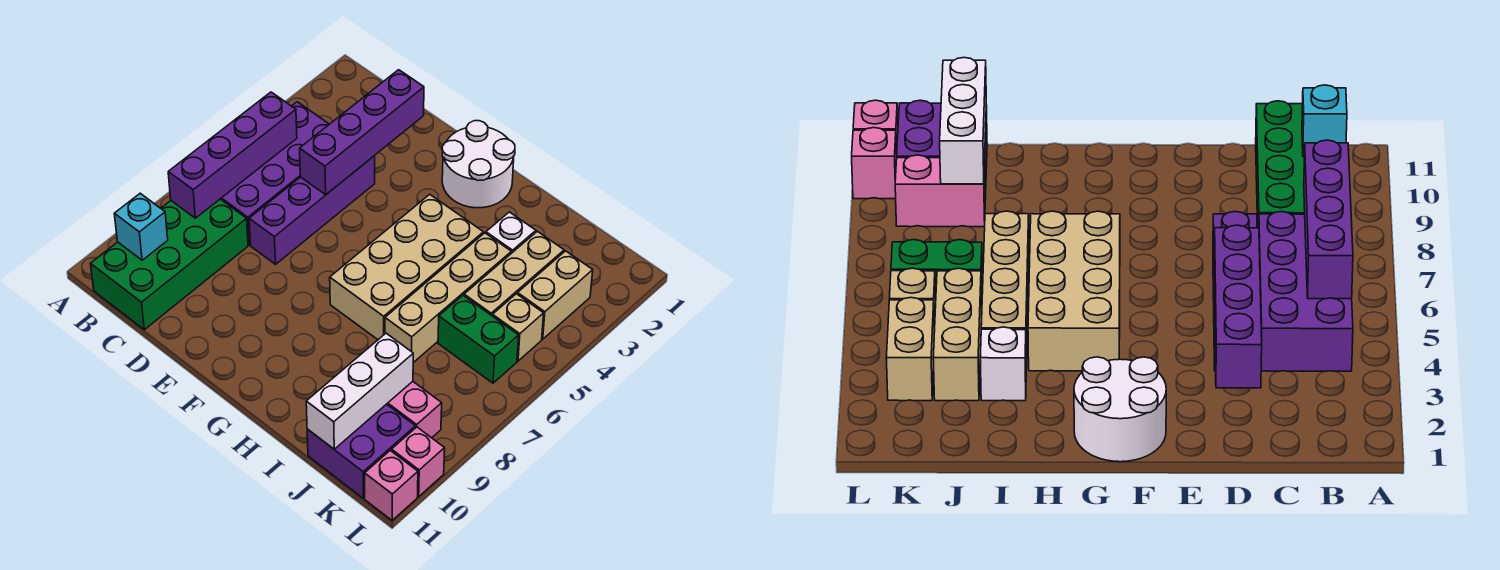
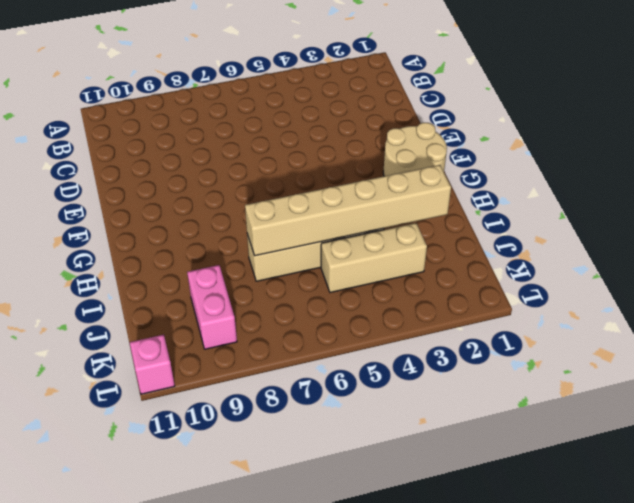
tan round brick F1:G2 level 1 -> white round brick F1:G2 level 1
tan brick I2:I7 level 2 -> none
none -> purple brick B4:C7 level 1
none -> green brick B8:C11 level 1
none -> purple brick D4:D7 level 1

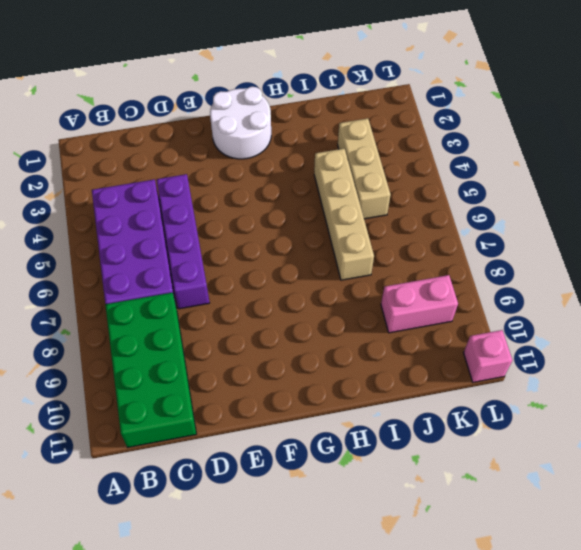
none -> tan brick G4:H7 level 1
none -> white brick I3 level 1
none -> green brick J6:K6 level 1

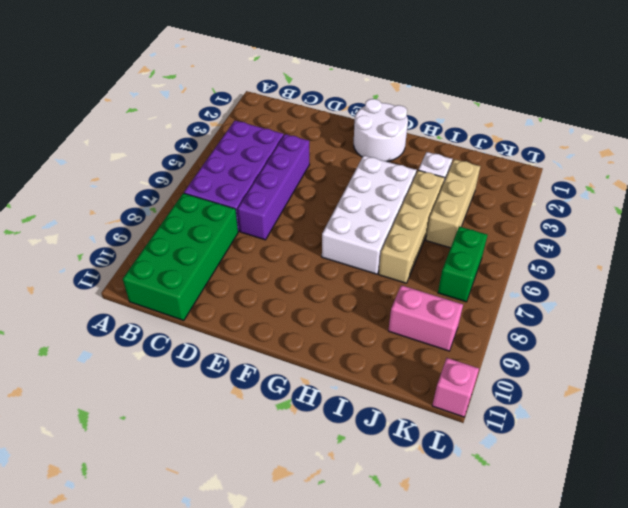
white brick G4:H7 level 1 -> tan brick G4:H7 level 1
green brick K6:K7 level 1 -> green brick J6:K6 level 1
none -> purple brick J10:K11 level 1
none -> tan brick K3:K4 level 1
none -> tan brick K5 level 1

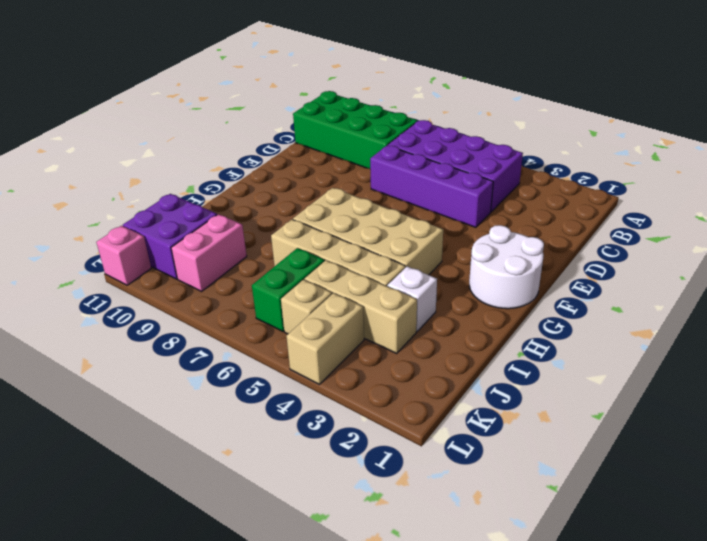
tan brick K4:L4 level 1 -> tan brick K3:K4 level 1
none -> pink brick L10 level 1
none -> purple brick B5:B8 level 2
none -> cyan brick B10 level 2

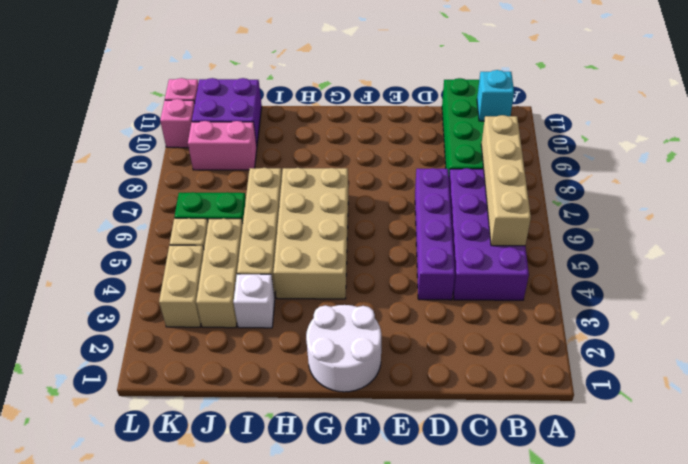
tan brick B5:B8 level 2 -> purple brick B5:B8 level 2
none -> purple brick D2:D5 level 2
none -> white brick J9:J11 level 2

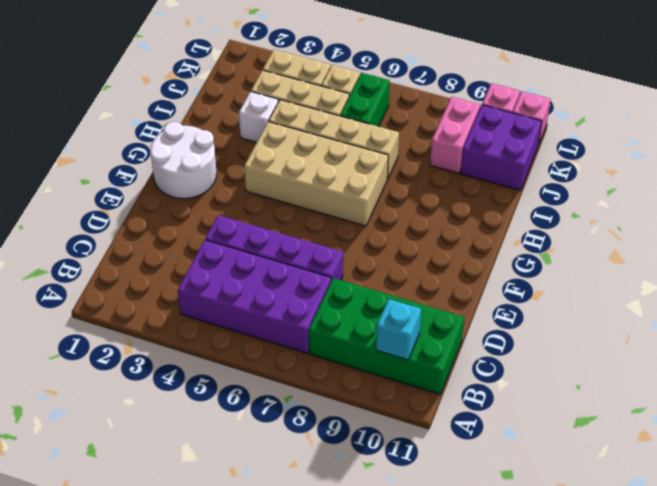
none -> purple brick B5:B8 level 2
none -> purple brick D2:D5 level 2
none -> white brick J9:J11 level 2

